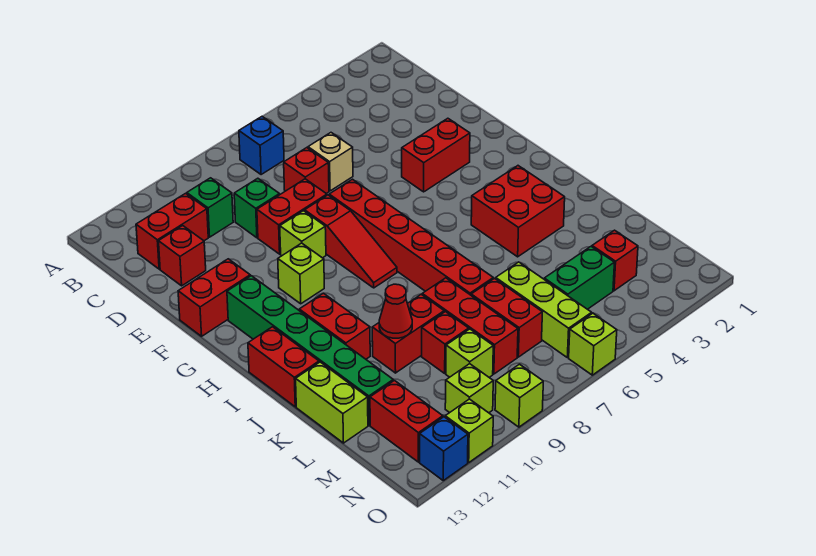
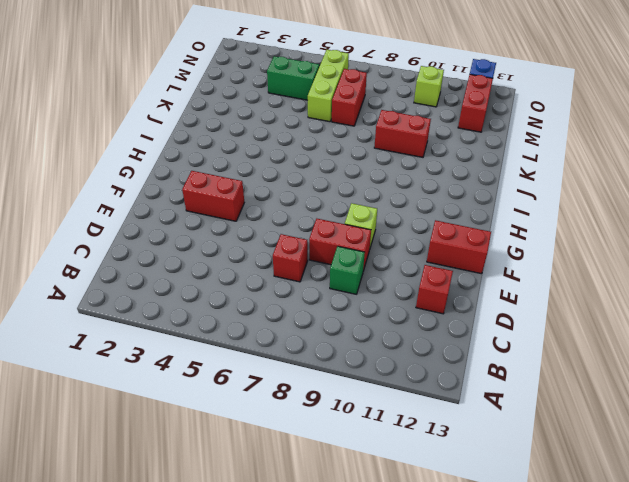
none -> blue brick B7 level 1
none -> green brick C10 level 1
none -> red brick C11:C12 level 1
none -> tan brick D6 level 1

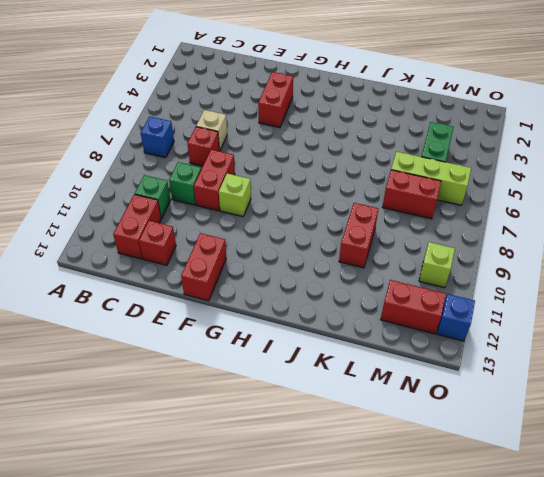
none -> red brick F7:K7 level 1
none -> red slope F8:H8 level 1 top F
none -> lime brick G10 level 1
none -> green brick G12:L12 level 1

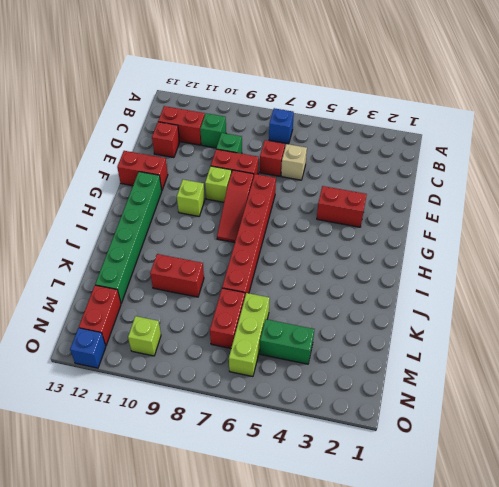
none -> red brick I3:J4 level 1
none -> red brick I11:J11 level 1
none -> red brick I13:J13 level 1
none -> red brick K8:M8 level 1

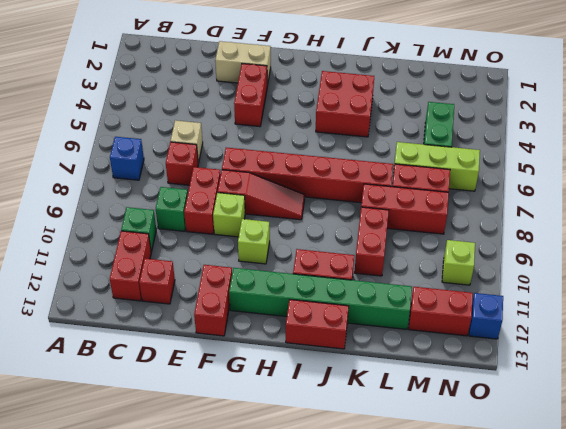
tan brick E2:F2 level 1 -> none
none -> lime brick K13:L13 level 1
none -> red brick L9 level 1
none -> red brick M3 level 1
none -> lime brick M9 level 1

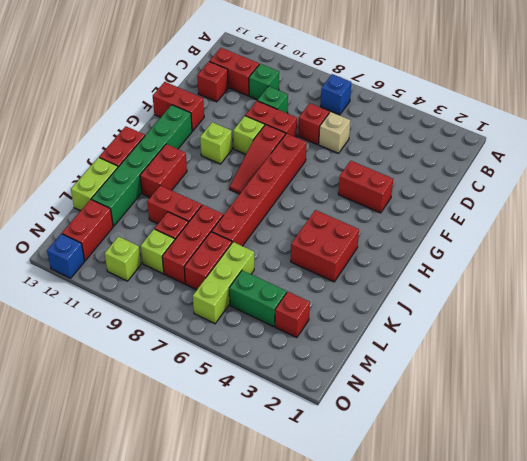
none -> lime brick O6 level 1
none -> lime brick O9 level 1
none -> lime brick O11 level 1
none -> red cone K10 level 2

